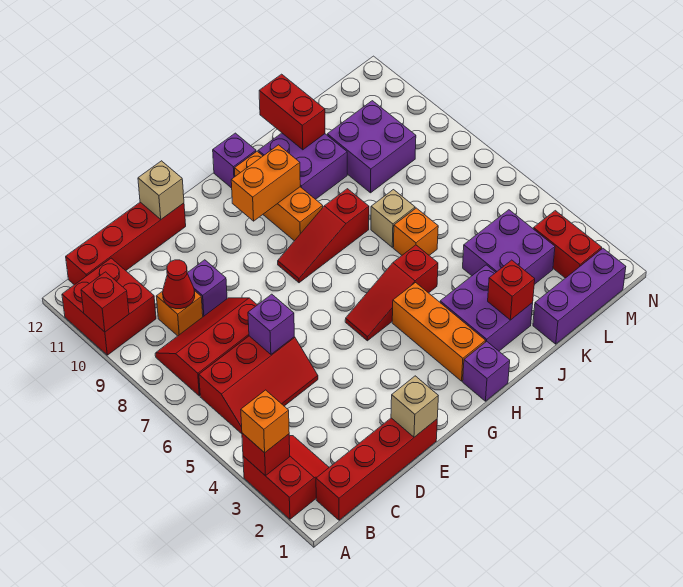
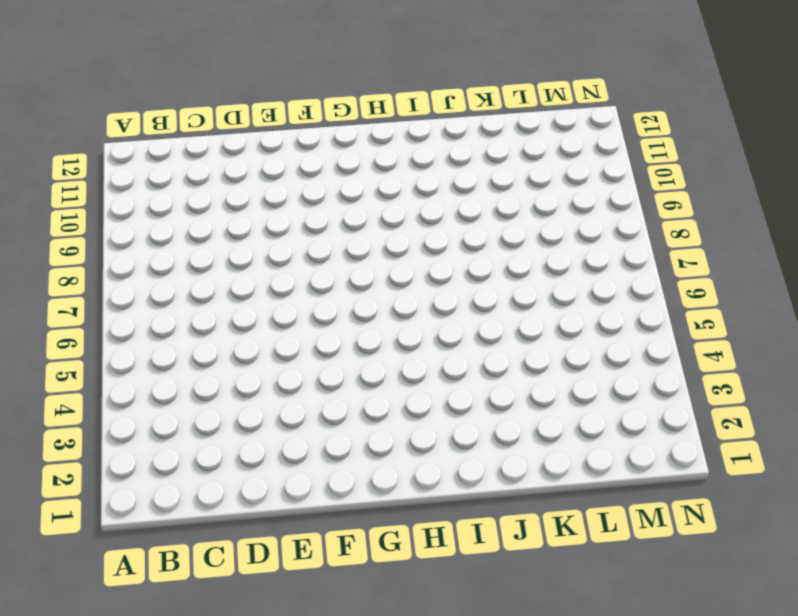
none -> red slope A2:B3 level 1 top A
none -> red brick A10:B11 level 1
none -> red brick B1:E1 level 1
none -> red slope B5:D6 level 1 top 6

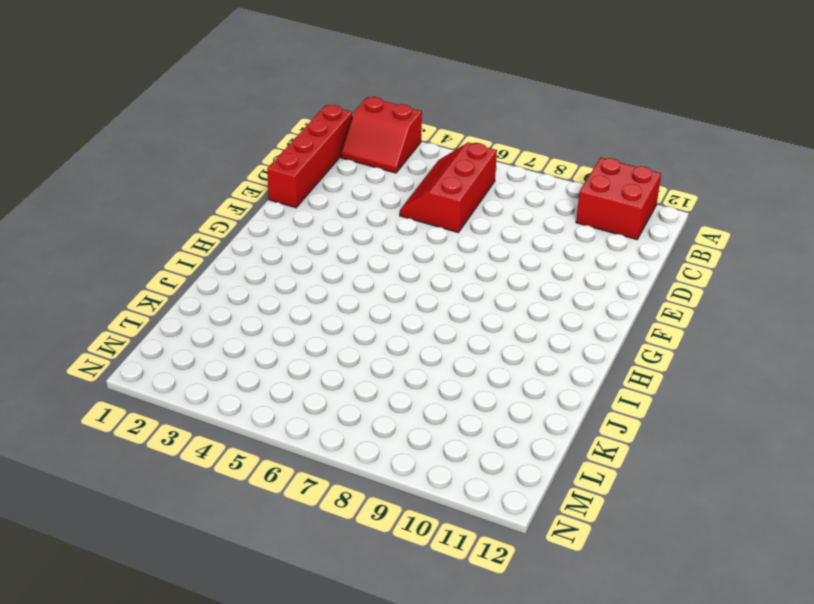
none -> red slope B7:D8 level 1 top 7
none -> red brick B12:E12 level 1
none -> orange brick C9 level 1
none -> purple brick D9 level 1

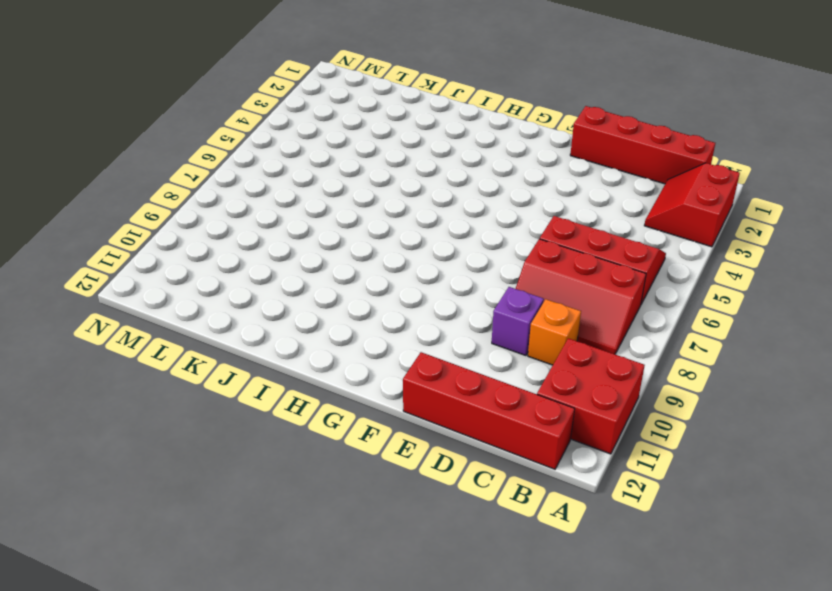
none -> red slope G5:I5 level 1 top I
none -> red slope G8:I8 level 1 top I
none -> purple brick H1 level 1
none -> orange brick H2:H4 level 1

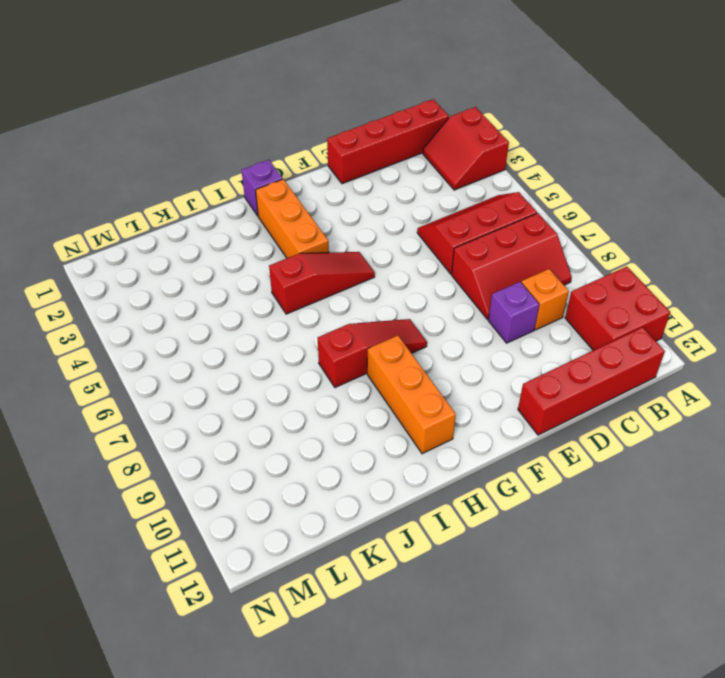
none -> purple brick H12 level 1
none -> purple brick I2:J3 level 1
none -> purple brick I10:J11 level 1
none -> orange brick J6 level 1

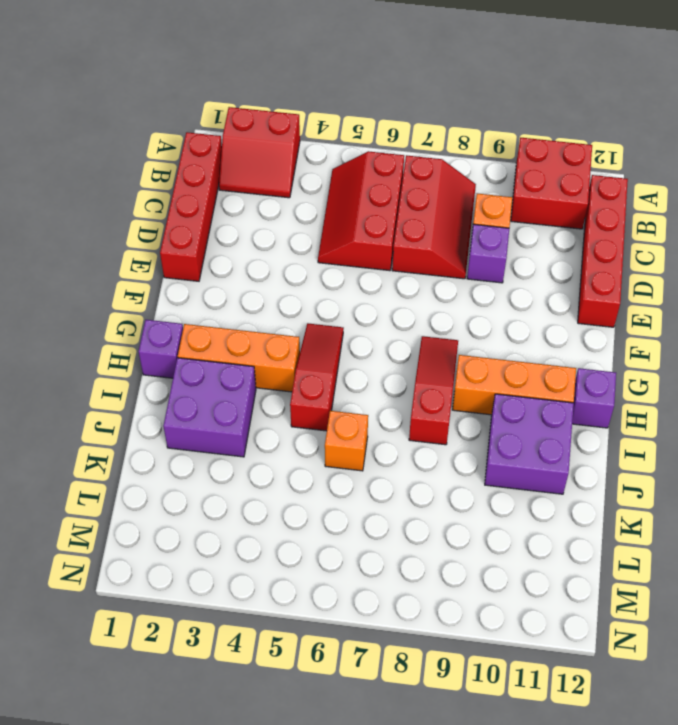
none -> tan brick J7 level 1
none -> purple brick K1:M1 level 1
none -> purple brick K3:L4 level 1
none -> purple brick K9:L10 level 1

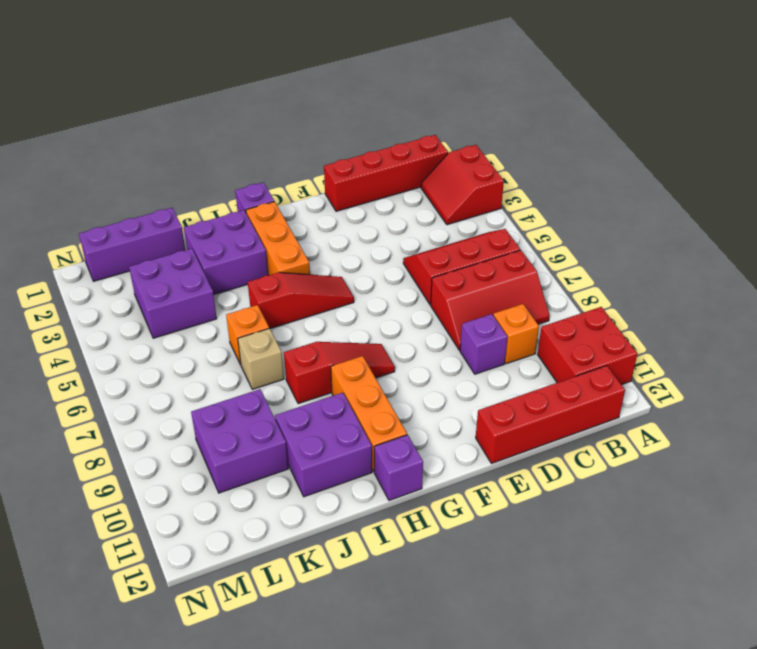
none -> red brick M2:M3 level 1
none -> red brick A3 level 2
none -> red brick A10 level 2
none -> red cone C9 level 2

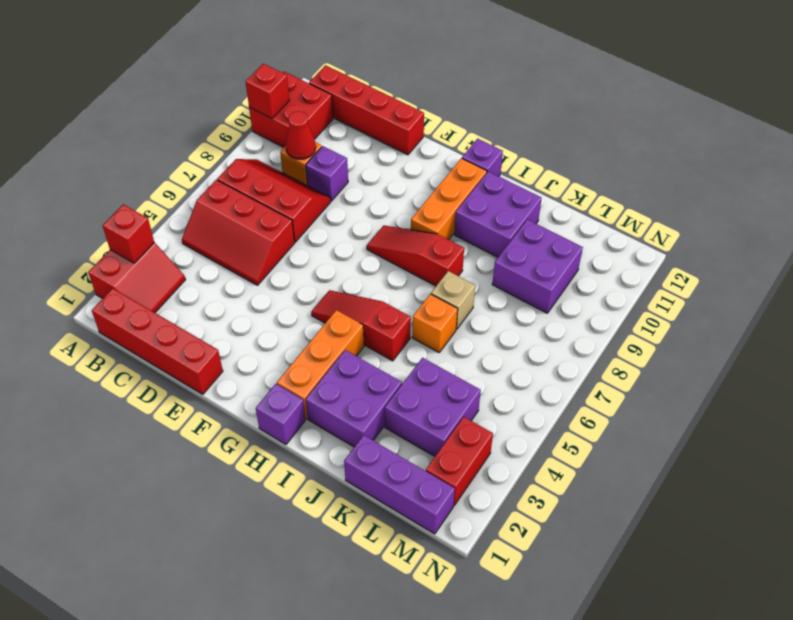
none -> purple brick D6 level 2
none -> tan brick E1 level 2
none -> tan brick E12 level 2
none -> orange brick G10:H10 level 2

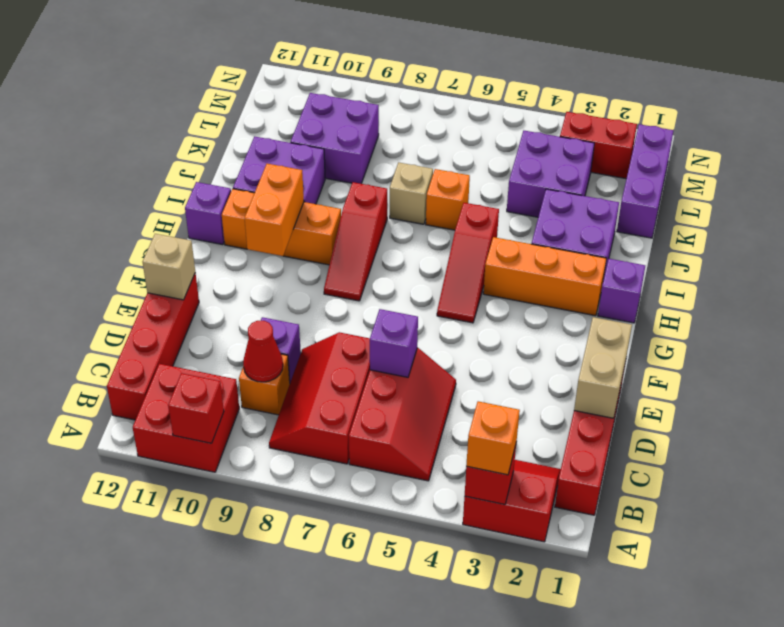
tan brick D1:E1 level 2 -> tan brick E1 level 2
none -> red brick J2 level 2
none -> red brick J11:J12 level 2

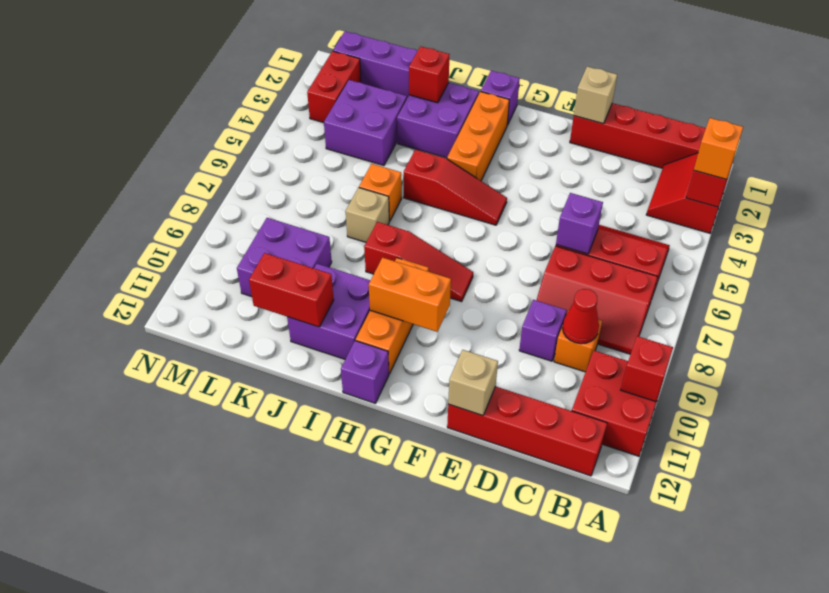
red brick J11:K11 level 2 -> red brick J11:J12 level 2

